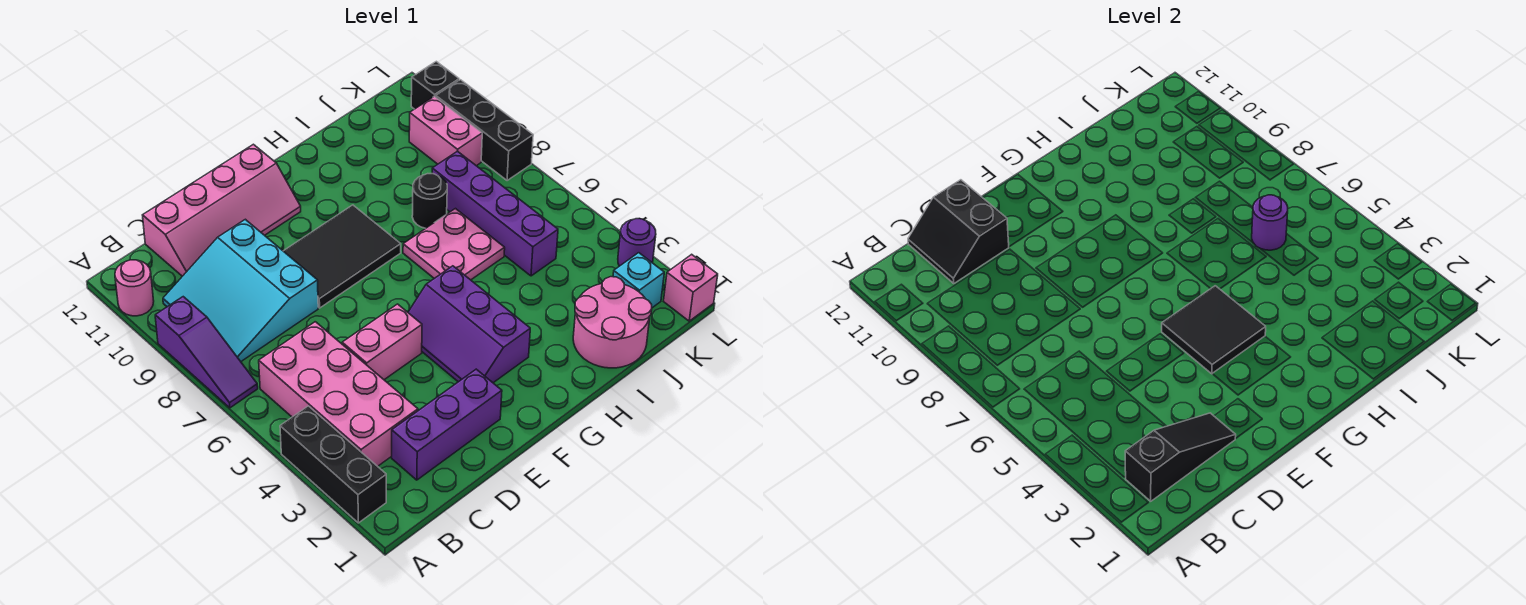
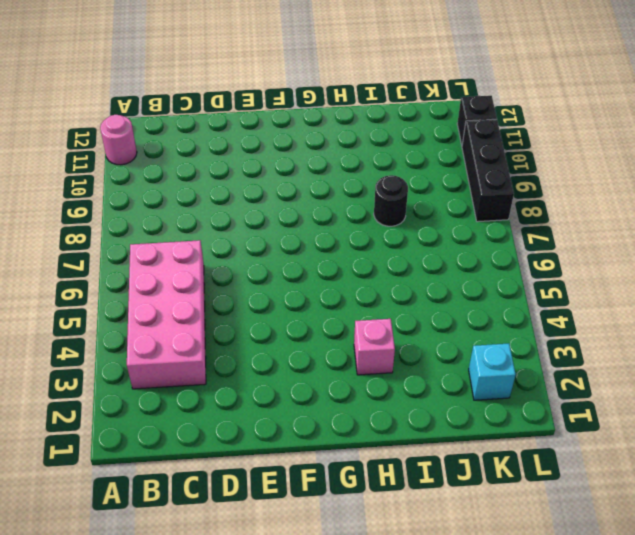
pink brick H3 level 1 -> pink brick L1 level 1
none -> black brick A2:A4 level 1
none -> purple slope A7:A9 level 1 top 9
none -> cyan slope B8:D10 level 1 top D

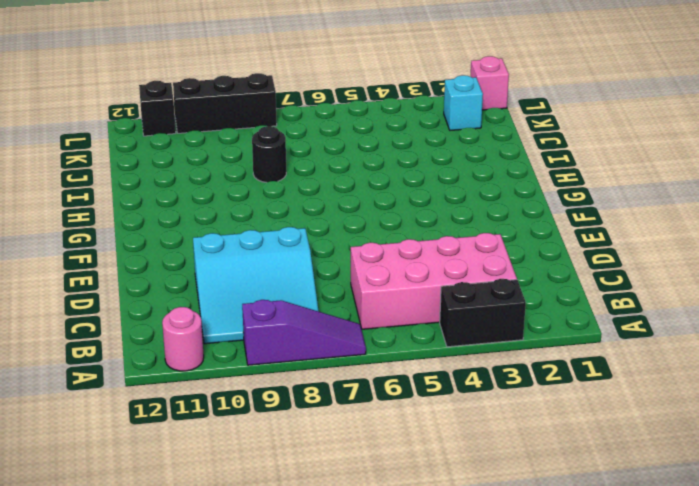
black brick A3:A4 level 1 -> black brick A2:A4 level 1
none -> purple brick C2:E2 level 1
none -> pink slope C11:F12 level 1 top 12
none -> pink brick D5:E5 level 1

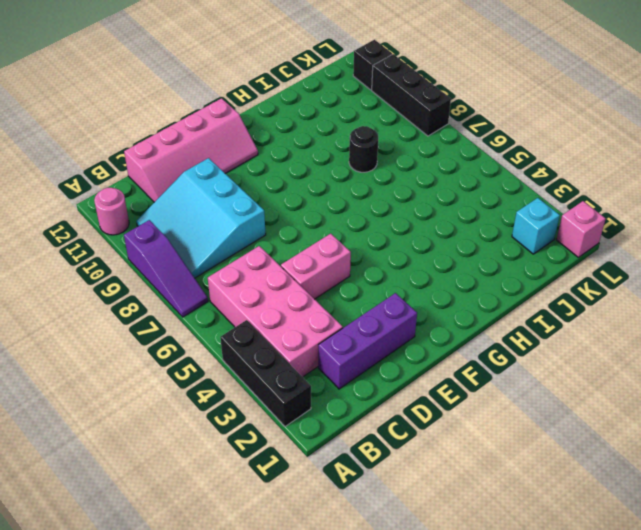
none -> black tile E8:G9 level 1
none -> purple slope F3:G5 level 1 top G
none -> pink plate H6:I7 level 1

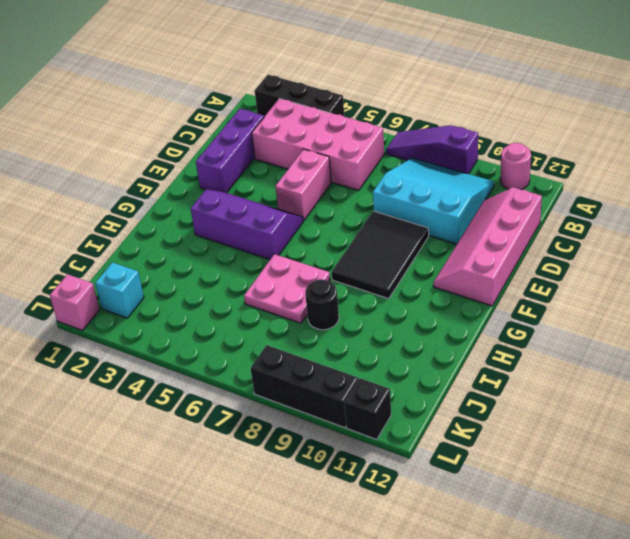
none -> pink round brick I1:J2 level 1
none -> purple brick J5:J8 level 1
none -> pink brick K9:K10 level 1

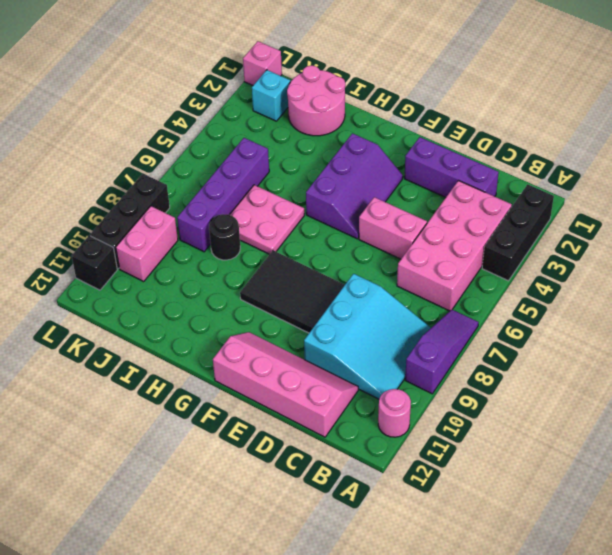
none -> purple round brick L3 level 1
none -> black slope B2:D2 level 2 top B
none -> black slope C11:D12 level 2 top D

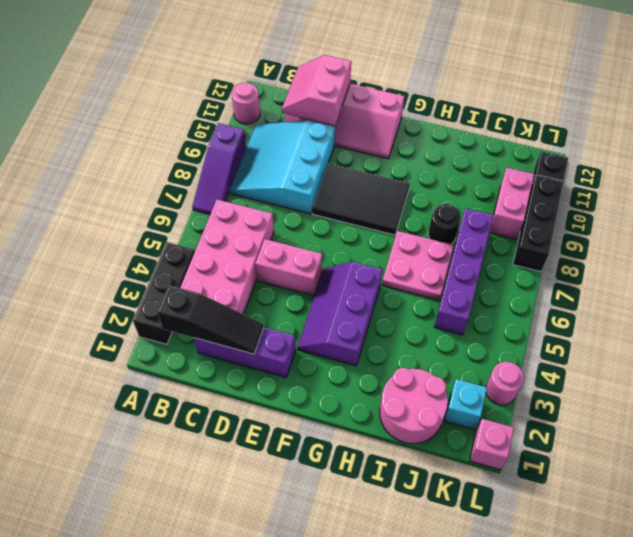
pink slope C11:D12 level 2 top D -> black slope C11:D12 level 2 top D
pink round brick L3 level 1 -> purple round brick L3 level 1
none -> black tile F4:G5 level 2
none -> purple round brick J6 level 2

